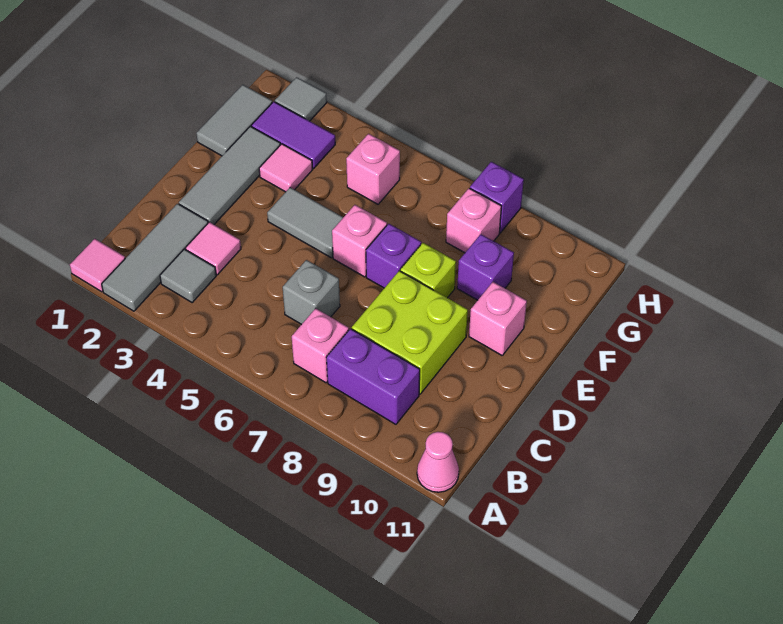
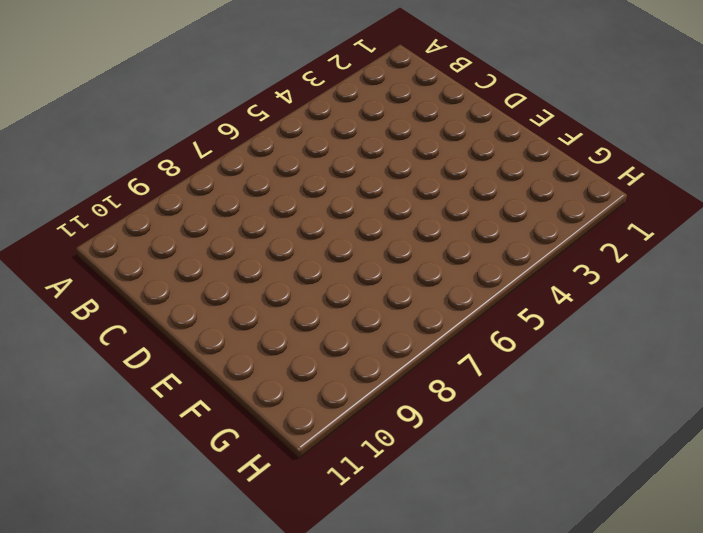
none -> pink tile A1 level 1
none -> grey tile A2:C2 level 1
none -> pink cone A11 level 1

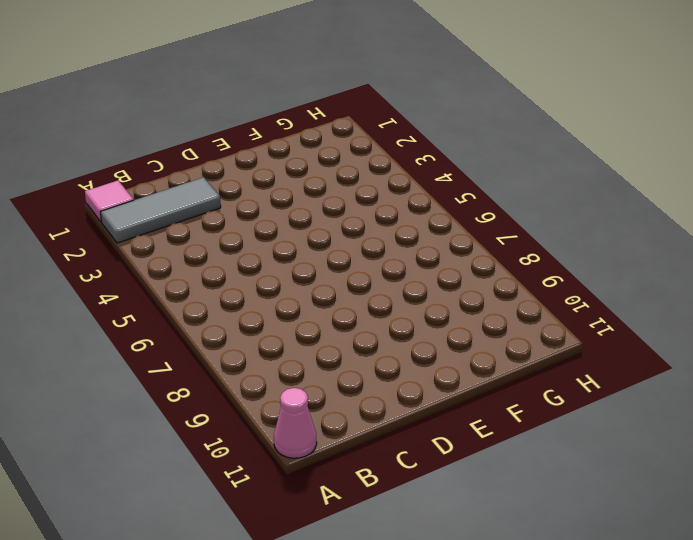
none -> grey tile B3 level 1
none -> pink brick B7 level 1
none -> purple brick B8:B9 level 1

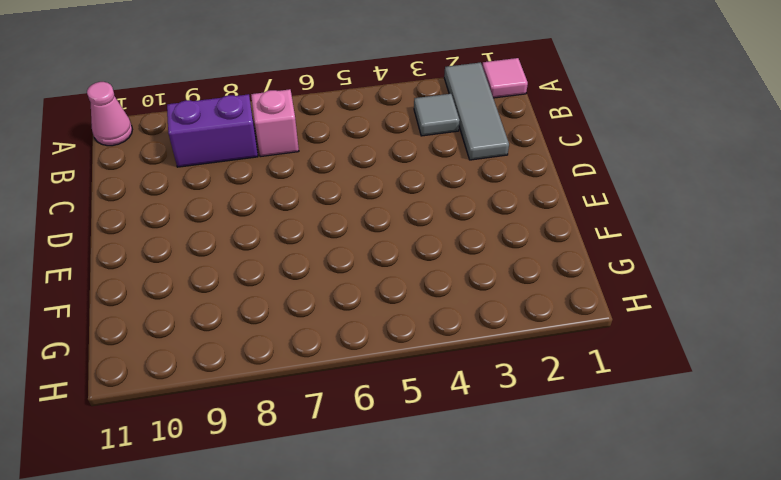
none -> pink tile C3 level 1
none -> grey brick C6 level 1
none -> lime brick C8:D9 level 1

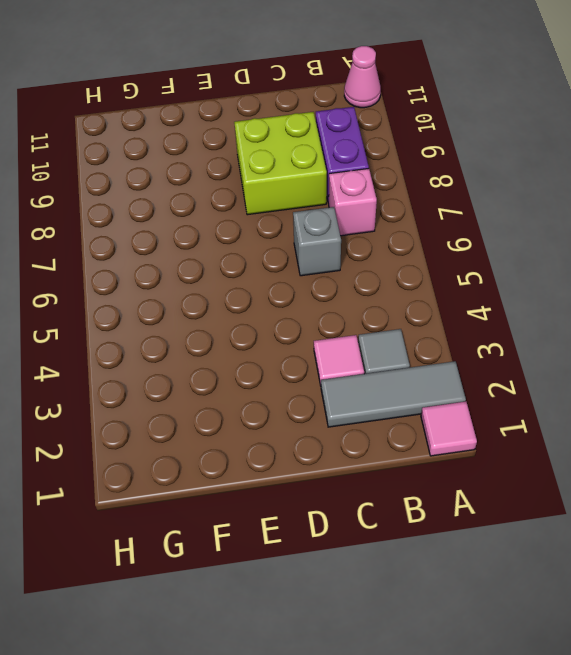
none -> grey tile D2:F2 level 1
none -> grey tile E4:E5 level 1
none -> pink brick E6 level 1

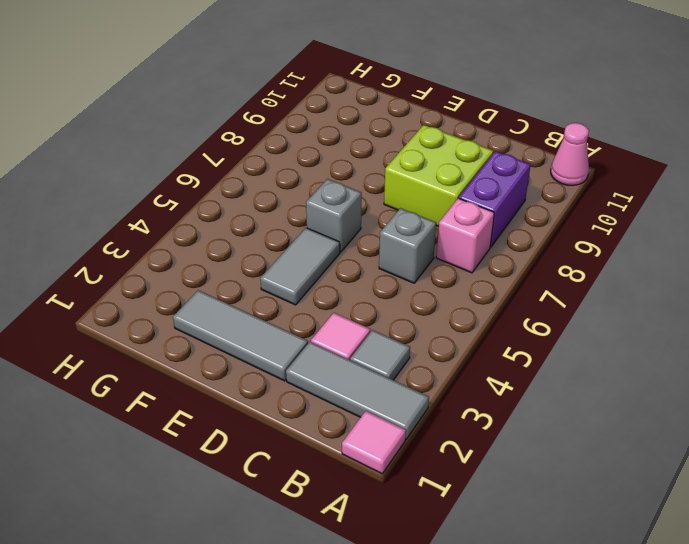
grey brick E6 level 1 -> pink brick E6 level 1
none -> purple brick E7 level 1
none -> lime brick E8 level 1
none -> pink brick E10 level 1

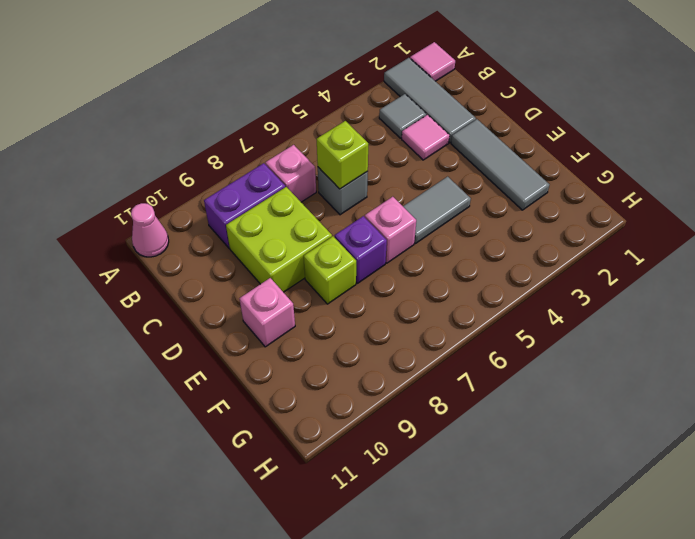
lime brick C6 level 2 -> none
none -> grey tile F1:G1 level 1
none -> pink tile F3 level 1
none -> purple brick F9 level 1

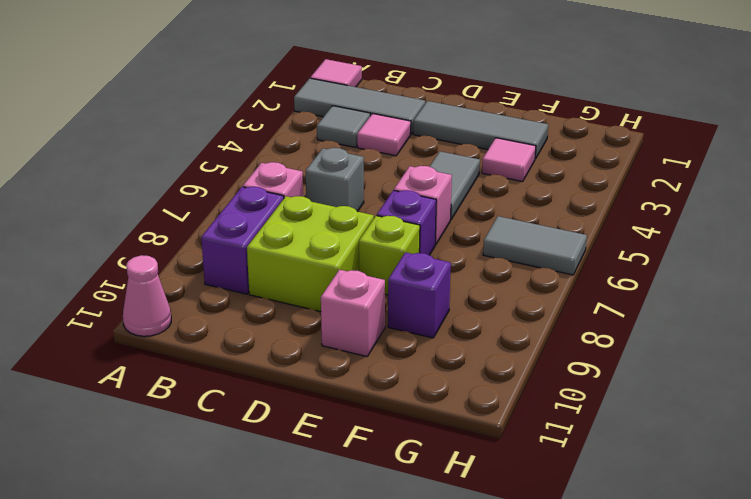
grey tile G6:H6 level 1 -> grey tile F1:G1 level 1
none -> purple tile G2:G3 level 1
none -> pink brick G5 level 1
none -> pink brick G8 level 1

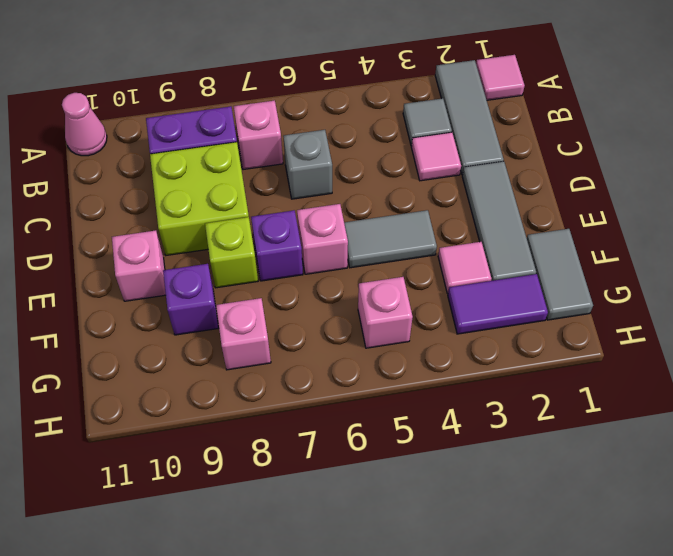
none -> grey tile H2 level 1
none -> purple brick H8 level 1

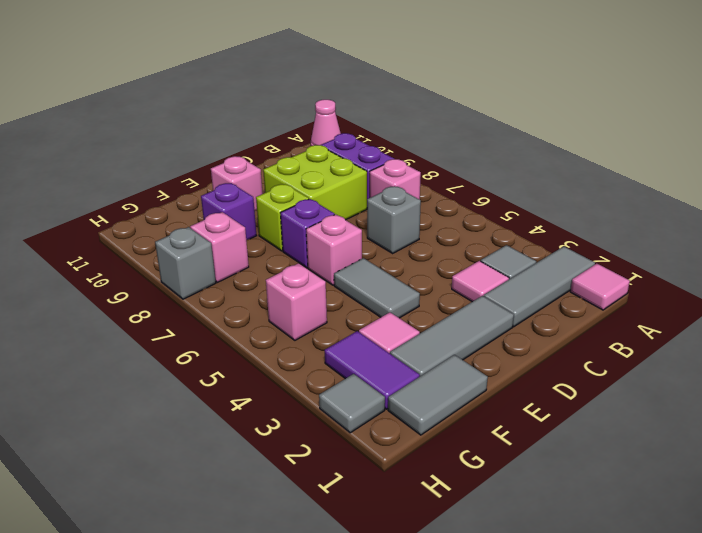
grey brick H8 level 1 -> purple brick H8 level 1

